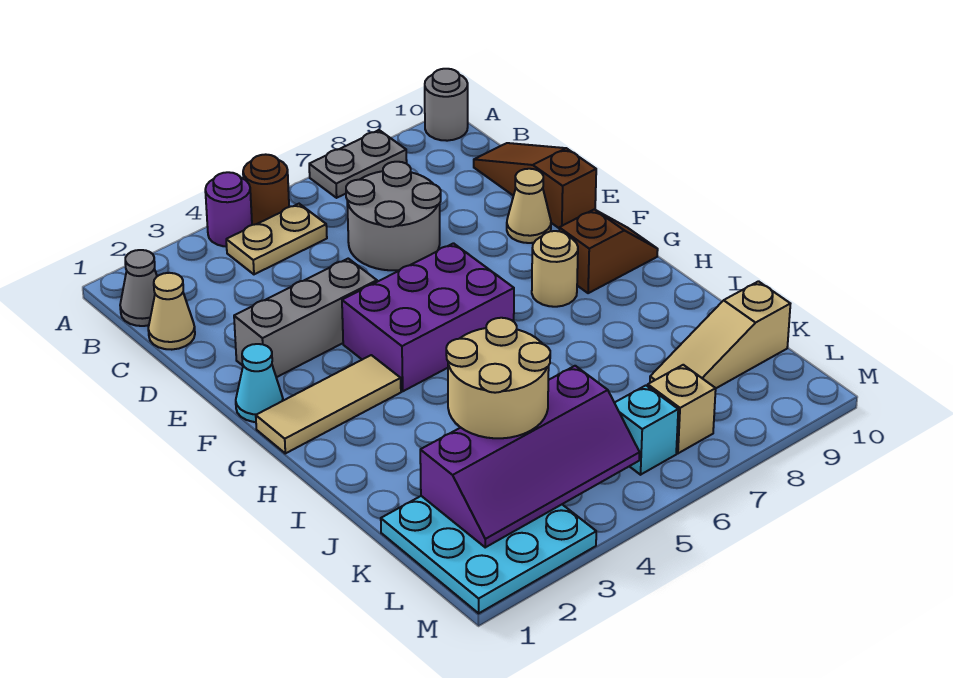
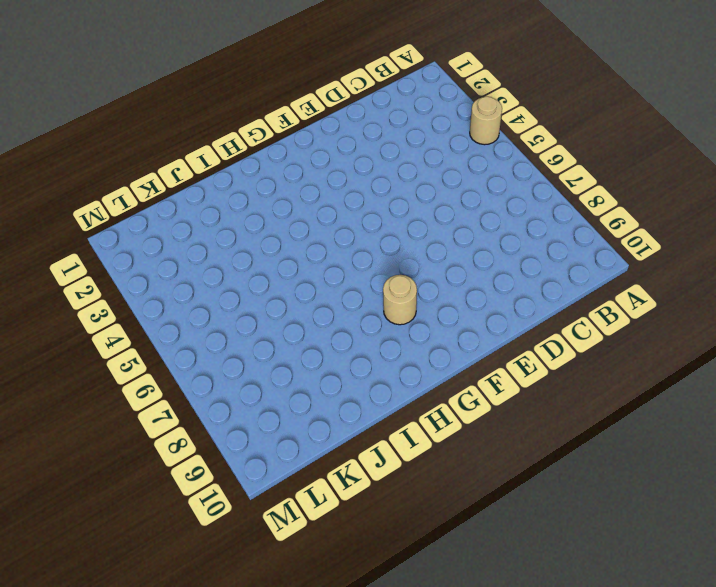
tan round brick A4 level 1 -> purple round brick A4 level 1
none -> brown round brick A5 level 1
none -> grey plate A7:A8 level 1
none -> grey round brick A10 level 1

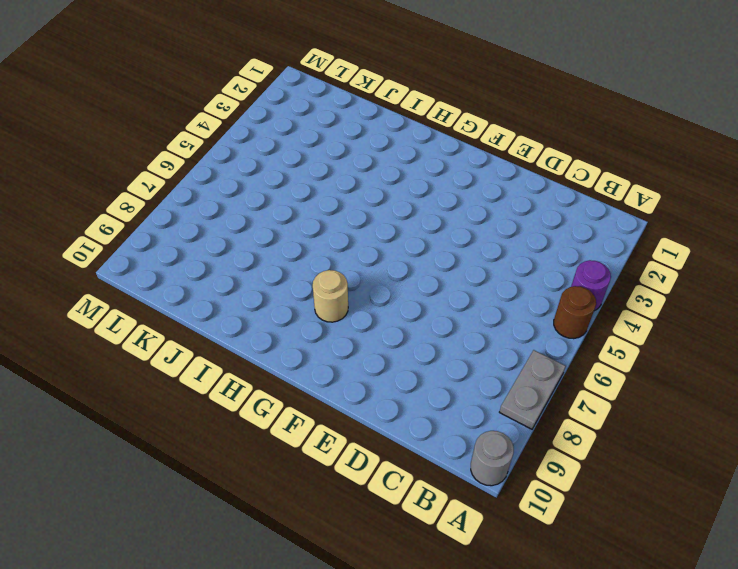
none -> grey cone B1 level 1
none -> tan plate B4:B5 level 1
none -> tan cone C1 level 1

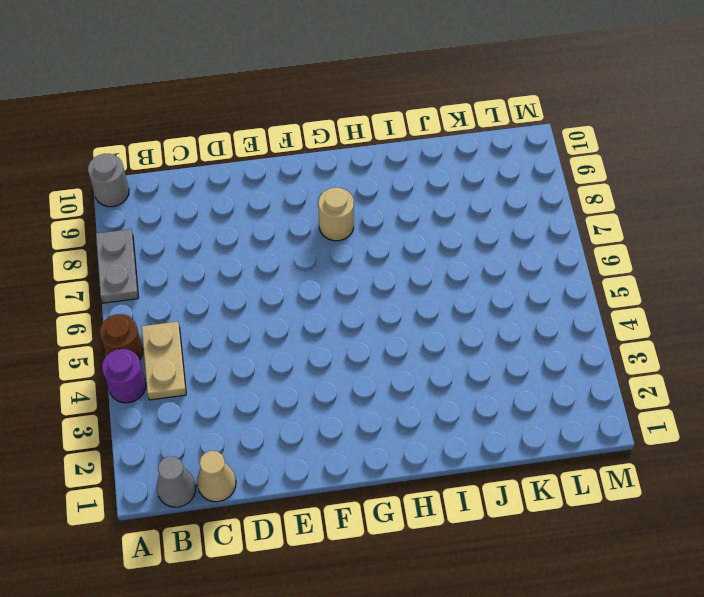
none -> grey round brick C6:D7 level 1
none -> brown slope C10:E10 level 1 top E
none -> grey brick E2:E4 level 1

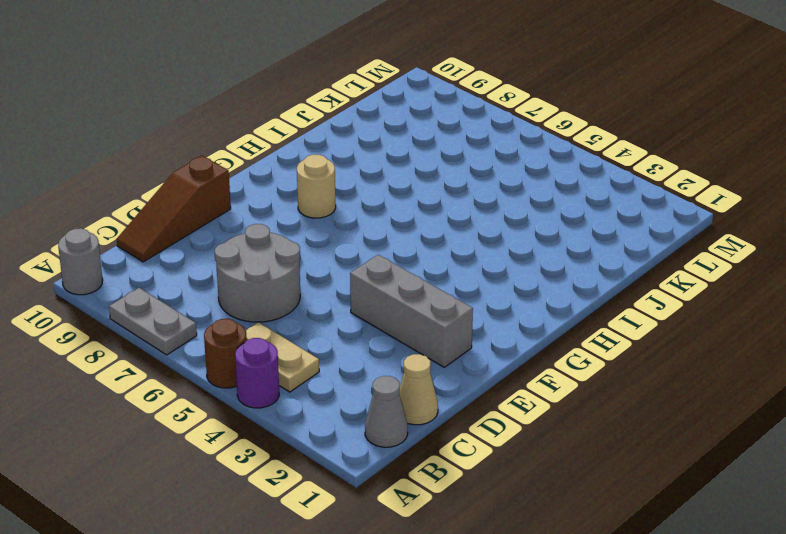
none -> tan cone E9 level 1
none -> cyan cone F1 level 1
none -> purple brick F4:G6 level 1

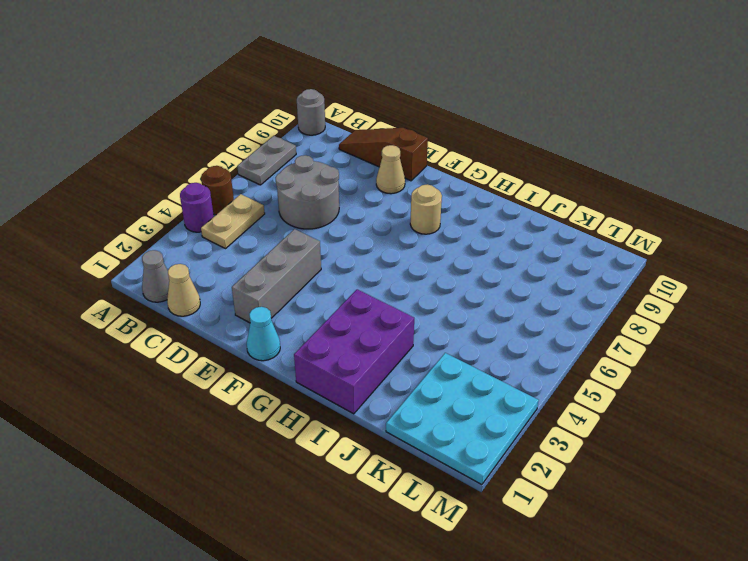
purple brick H1:I3 level 1 -> purple brick F4:G6 level 1
none -> tan tile G1:G3 level 1
none -> brown slope G9:G10 level 1 top 9
none -> tan slope K8:K10 level 1 top 10

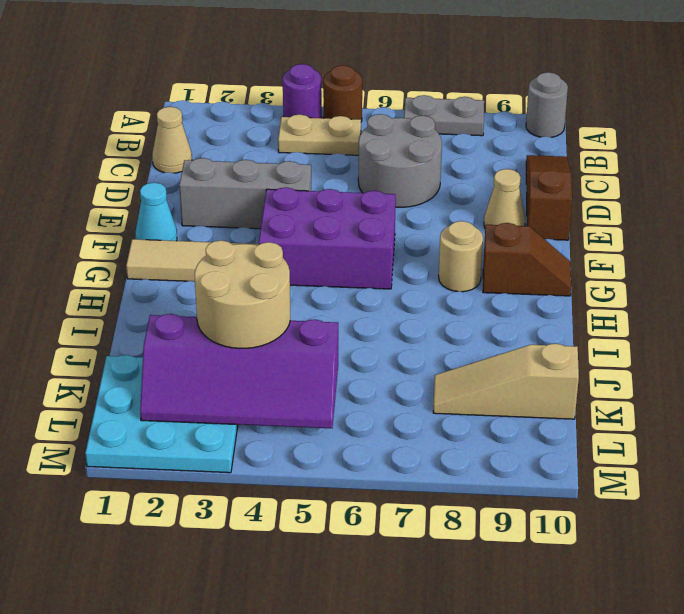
none -> grey cone B1 level 1
none -> cyan brick L6 level 1
none -> tan brick L7 level 1

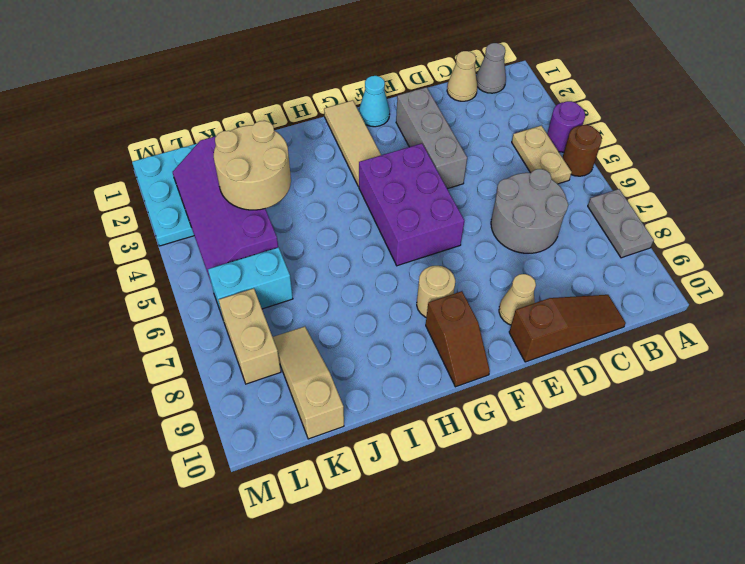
cyan brick K6:L6 level 1 -> cyan brick L6 level 1
tan brick L7:L8 level 1 -> tan brick L7 level 1
none -> grey round brick A10 level 1

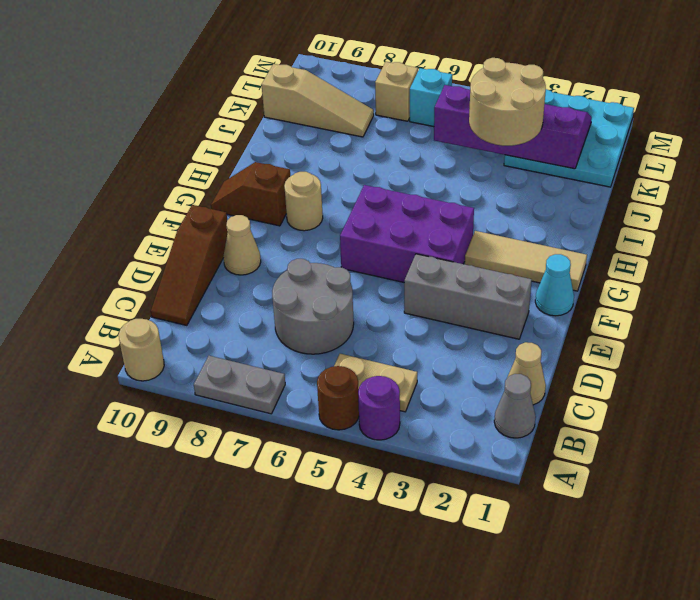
tan round brick A10 level 1 -> grey round brick A10 level 1

